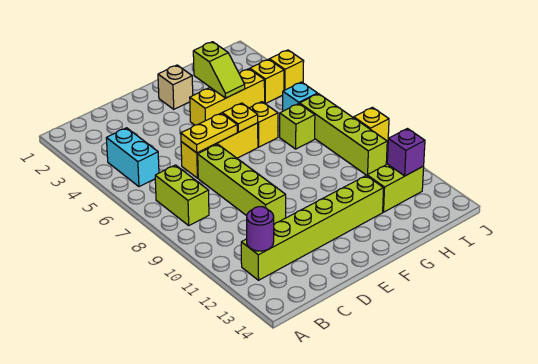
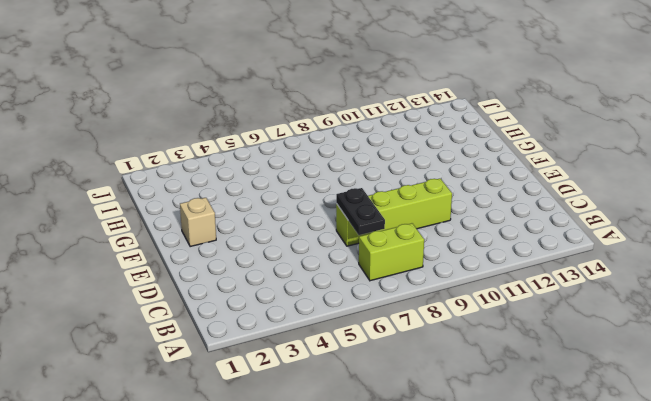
black plate C7:D7 level 2 -> none
none -> cyan brick B4:B5 level 1
none -> lime brick B12:G12 level 1
none -> yellow brick D6:F6 level 1

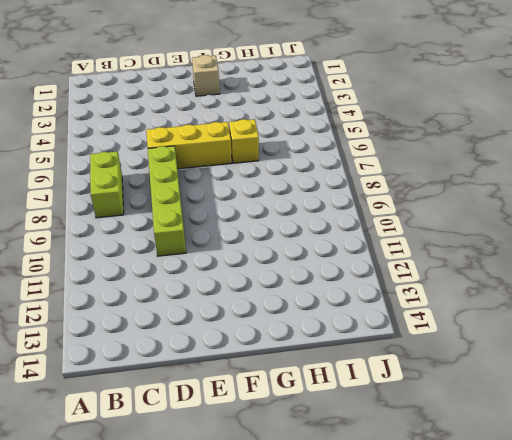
none -> cyan brick B4:B5 level 1
none -> lime brick B12:G12 level 1
none -> yellow brick F4:H4 level 1

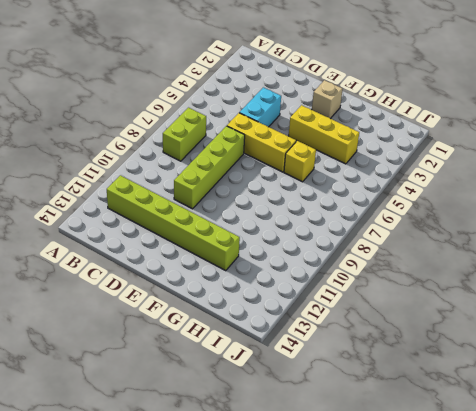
cyan brick D4:D5 level 1 -> cyan brick B4:B5 level 1
none -> lime brick H7 level 1
none -> lime brick H12:I12 level 1
none -> yellow brick I4 level 1

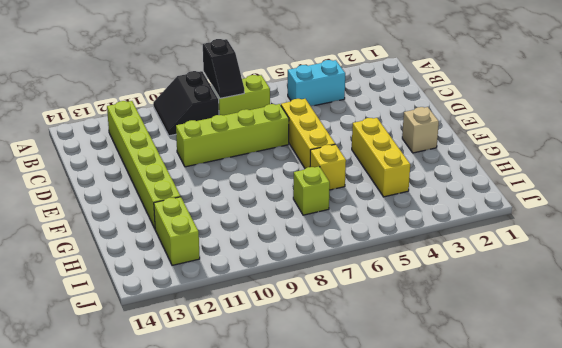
black slope A8:B8 level 2 top A -> none
black slope A9:B10 level 1 top 9 -> none
none -> yellow brick I4 level 1
none -> cyan brick I6 level 1
none -> lime brick I7:I10 level 1

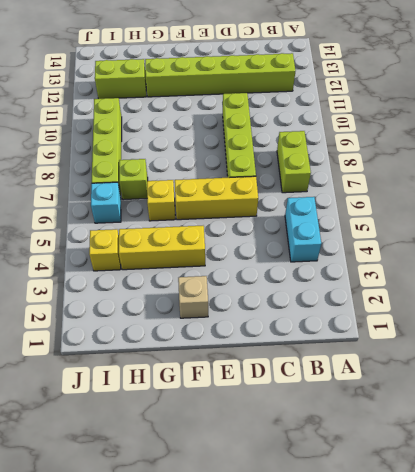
none -> yellow brick J4 level 1
none -> yellow brick J9 level 1
none -> purple round brick B12 level 2

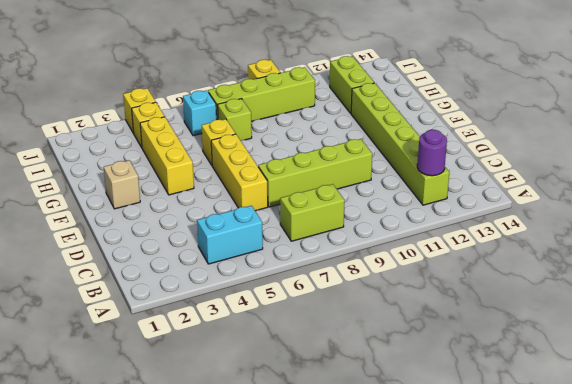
none -> yellow plate D6:E6 level 2
none -> yellow plate F6 level 2
none -> lime slope G3:G4 level 2 top 3

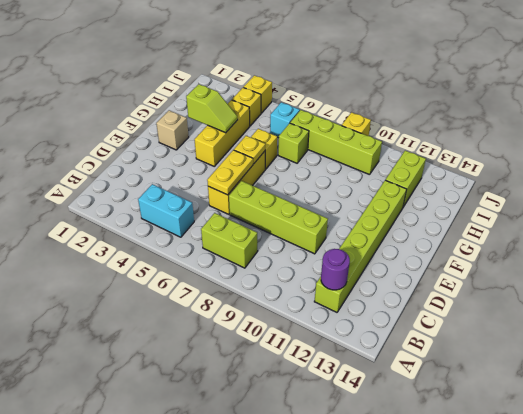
none -> purple brick I12 level 2

